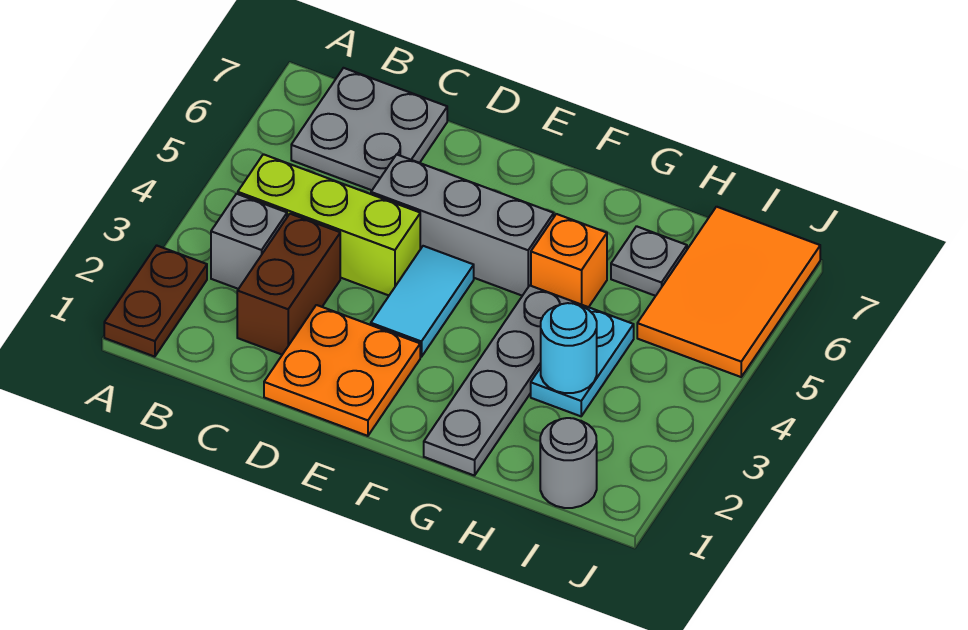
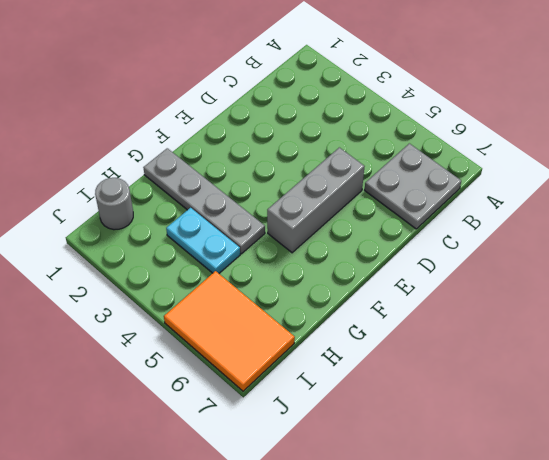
none -> brown plate A1:A2 level 1
none -> grey brick B3 level 1
none -> lime brick B4:D4 level 1

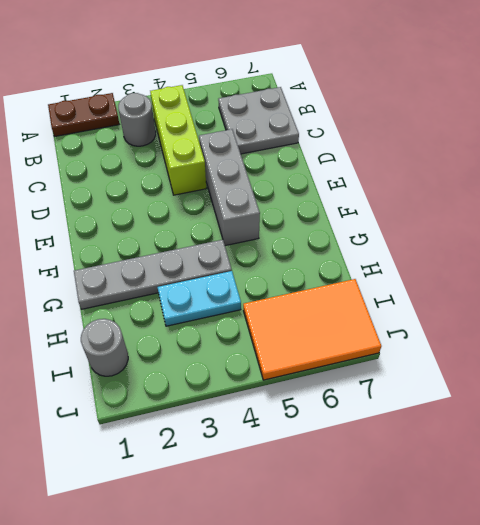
grey round brick B3 level 1 -> grey brick B3 level 1
none -> brown brick C2:C3 level 1
none -> orange plate D1:E2 level 1
none -> cyan tile E3:E4 level 1

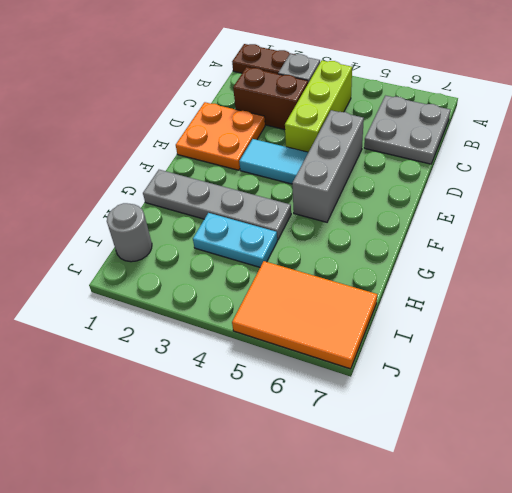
none -> orange brick G5 level 1
none -> grey plate H6 level 1
none -> cyan round brick H3 level 2

